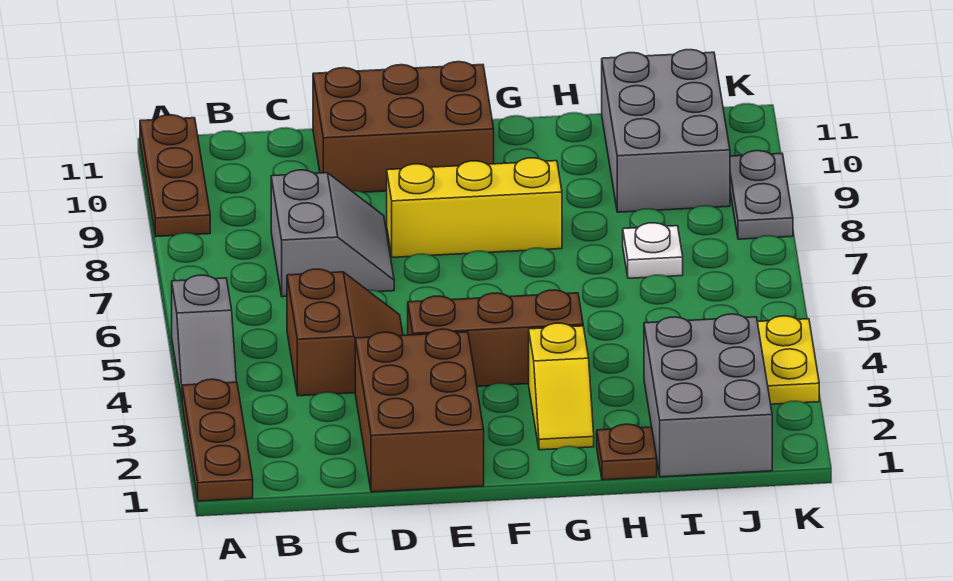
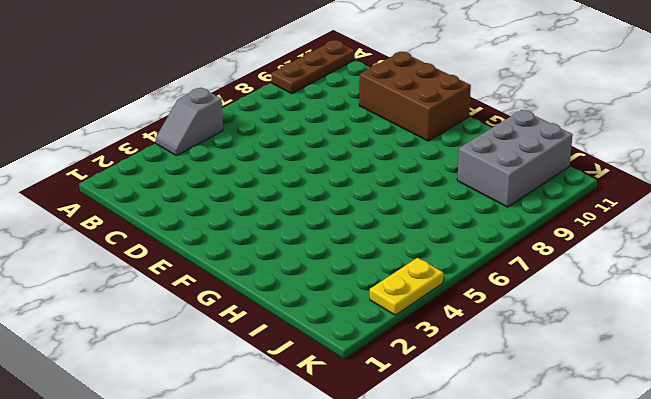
none -> brown plate A1:A3 level 1
none -> brown slope C4:D5 level 1 top C
none -> grey slope C7:D8 level 1 top C

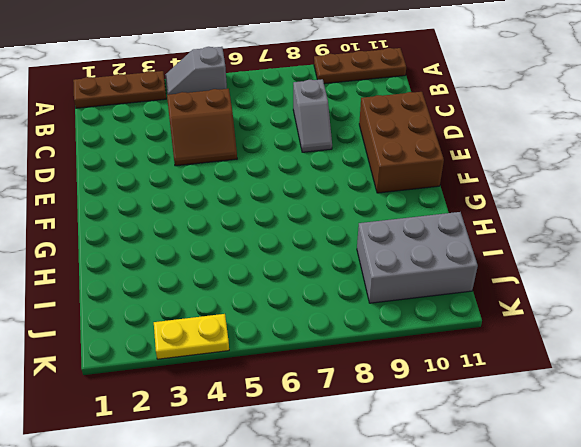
grey slope C8:D8 level 1 top C -> grey slope C7:D8 level 1 top C
none -> brown brick D1:E3 level 1
none -> brown brick E4:G4 level 1
none -> yellow brick E8:G8 level 1

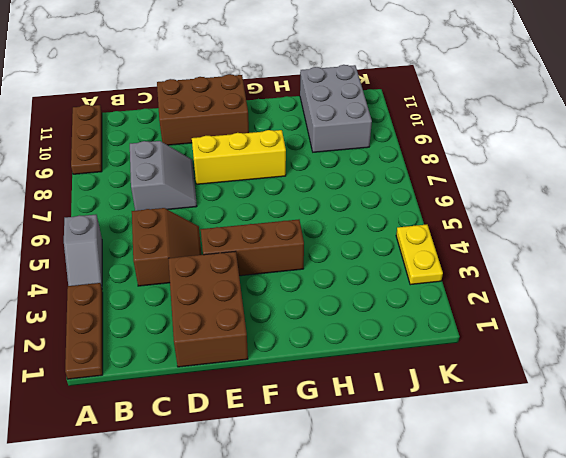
none -> yellow slope G2:G3 level 1 top 3
none -> brown plate H1 level 1
none -> grey brick I1:J3 level 1

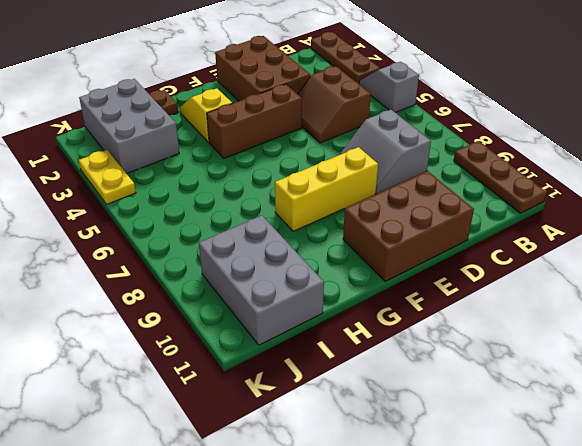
none -> white plate I7 level 1
none -> grey plate K8:K9 level 1

